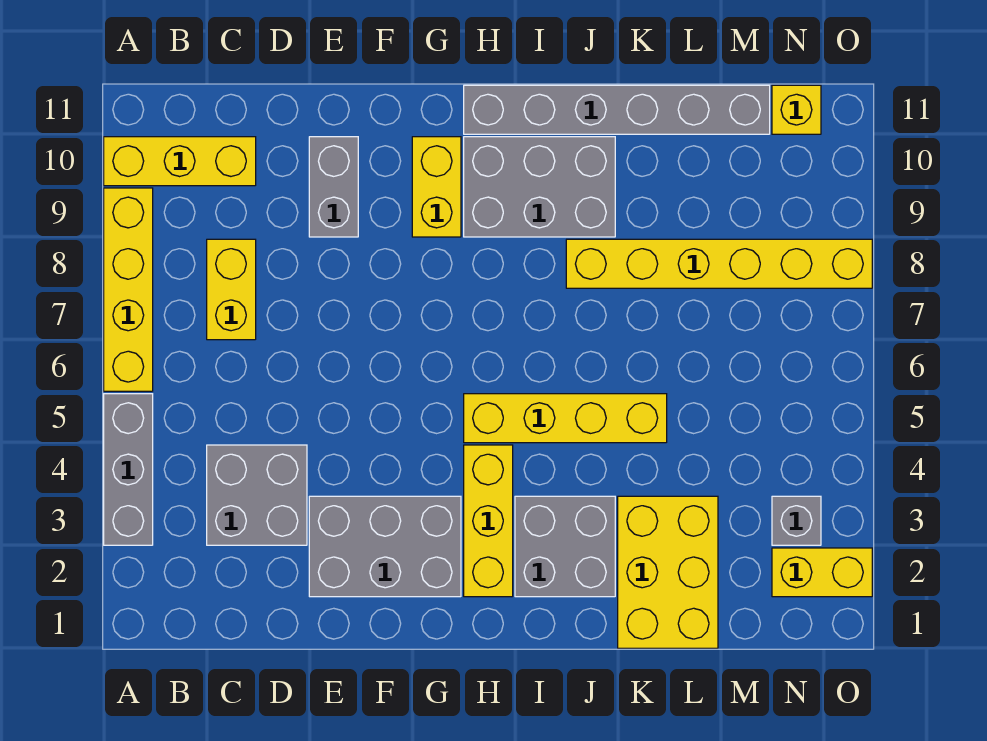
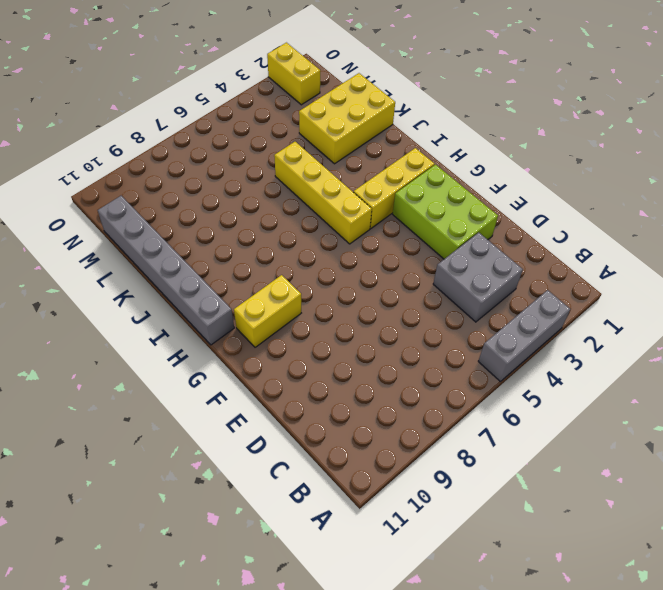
lime brick E2:G3 level 1 -> grey brick E2:G3 level 1
none -> yellow brick A6:A9 level 1
none -> yellow brick A10:C10 level 1
none -> yellow brick C7:C8 level 1

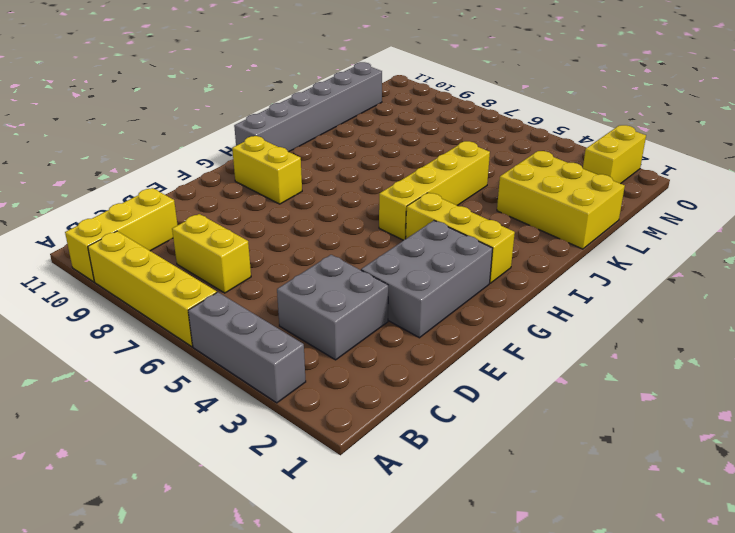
none -> grey brick E9:E10 level 1
none -> grey brick H9:J10 level 1
none -> grey brick I2:J3 level 1

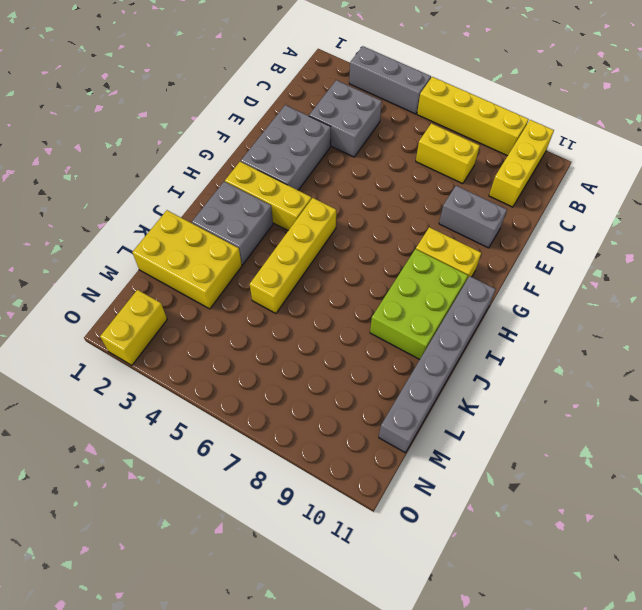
lime brick H9:J10 level 1 -> grey brick H9:J10 level 1
none -> yellow brick J8:O8 level 1
none -> grey brick N3 level 1
none -> yellow brick N11 level 1

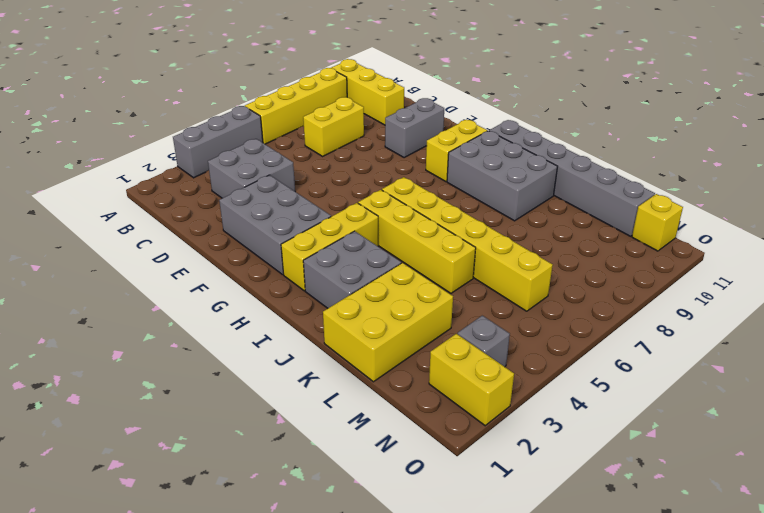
yellow brick H6:M6 level 1 -> yellow brick J8:O8 level 1

